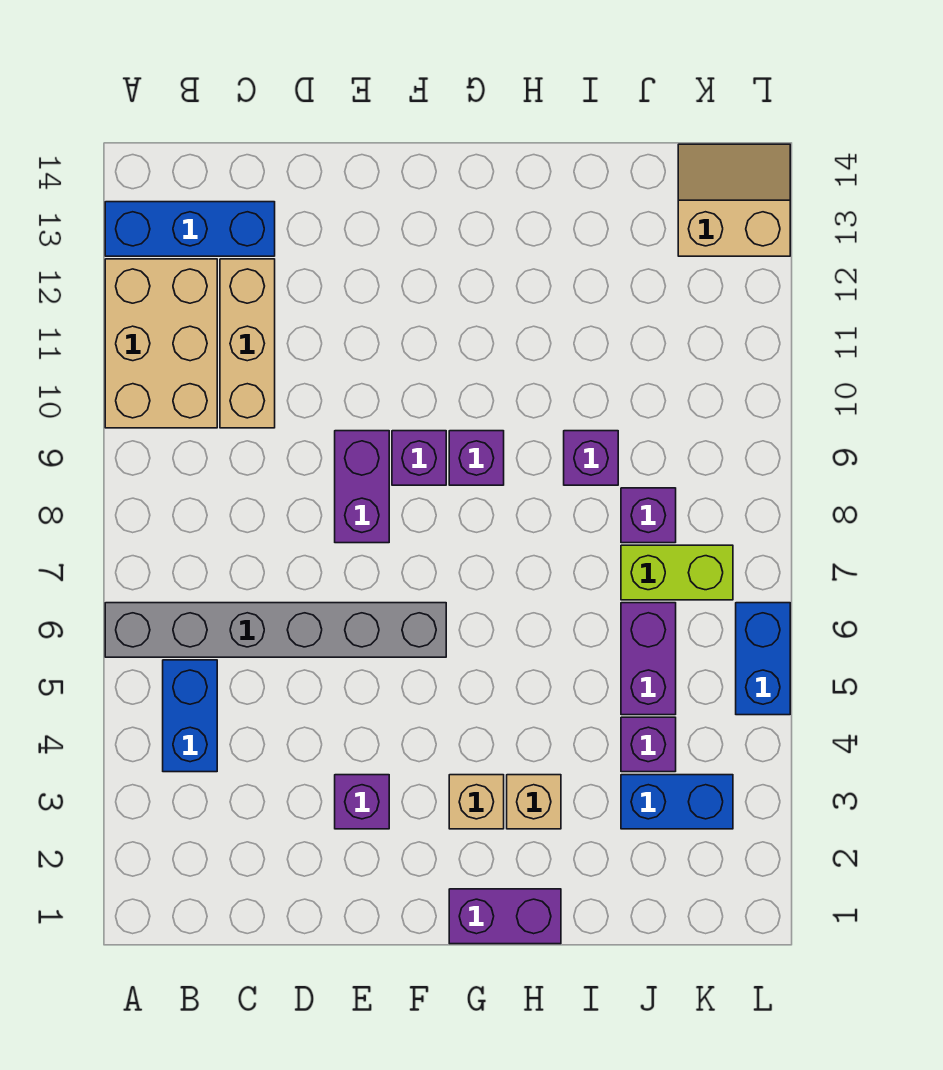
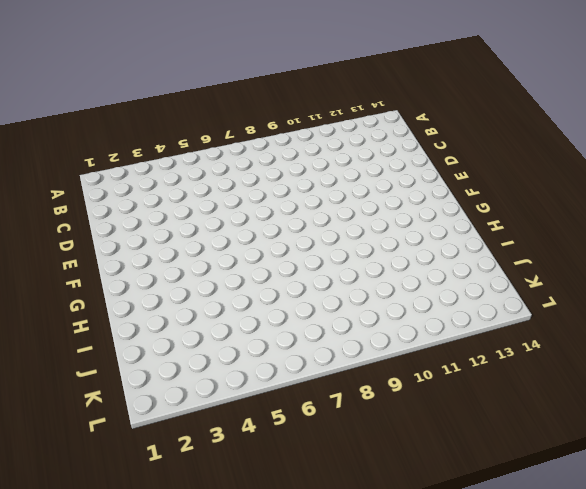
none -> grey brick A6:F6 level 1
none -> tan brick A10:B12 level 1
none -> blue brick A13:C13 level 1

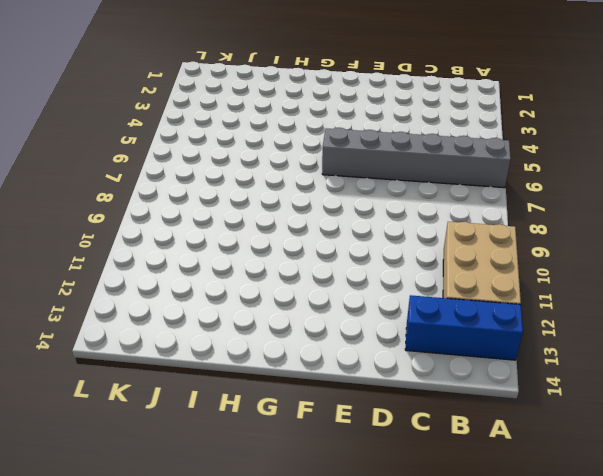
none -> blue brick B4:B5 level 1
none -> tan brick C10:C12 level 1
none -> purple brick E3 level 1

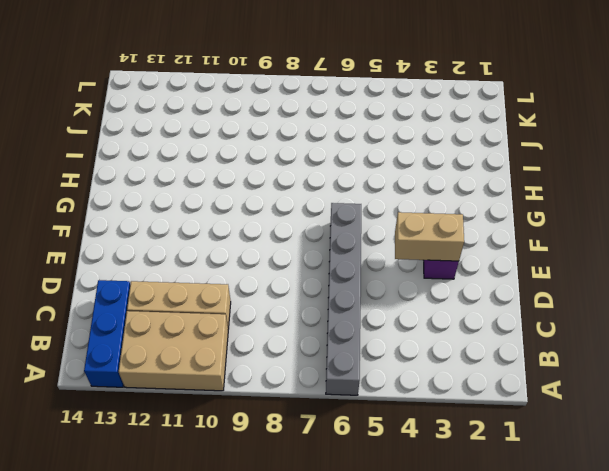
tan brick E3:E4 level 2 -> none
none -> blue brick B4:B5 level 1
none -> purple brick E8:E9 level 1
none -> purple brick F9 level 1

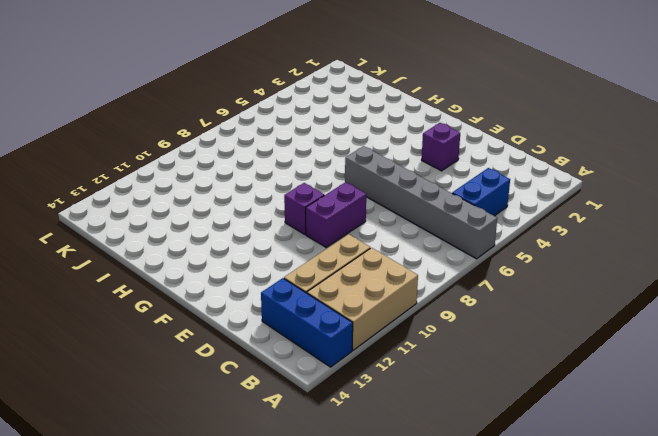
none -> purple brick G1:H1 level 1
none -> tan brick G3 level 1
none -> purple brick G9 level 1

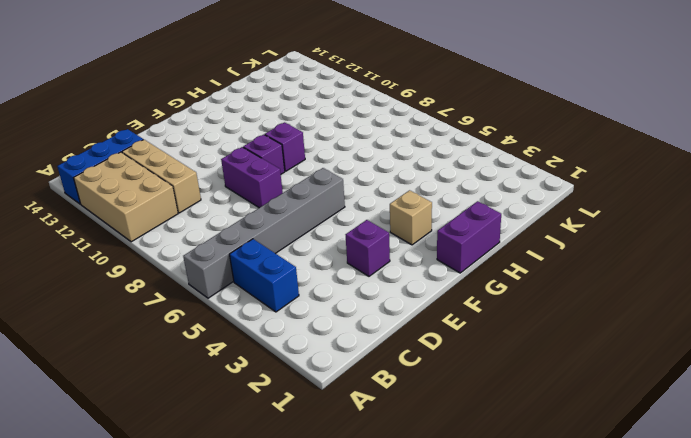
none -> tan brick H3 level 1
none -> purple brick I9 level 1
none -> blue brick J3:K3 level 1

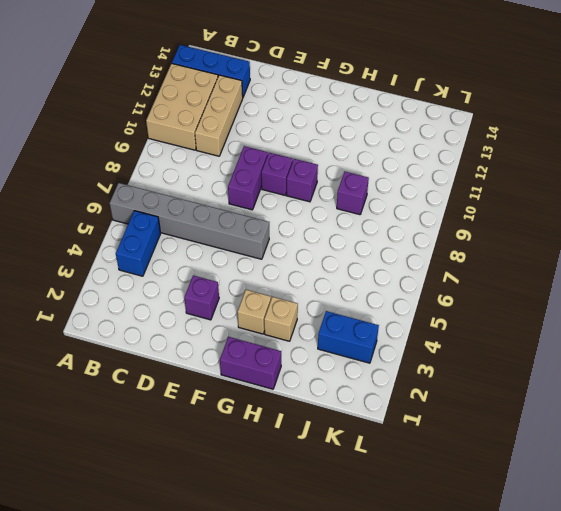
none -> purple brick J4 level 1
none -> purple brick J5:J6 level 1
none -> lime brick J7:K7 level 1

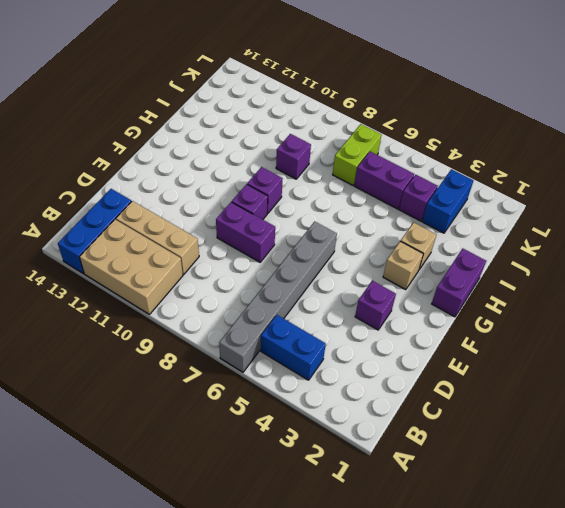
none -> purple brick J8 level 1
none -> tan slope K13:L14 level 1 top 13
none -> blue brick L5:L6 level 1

